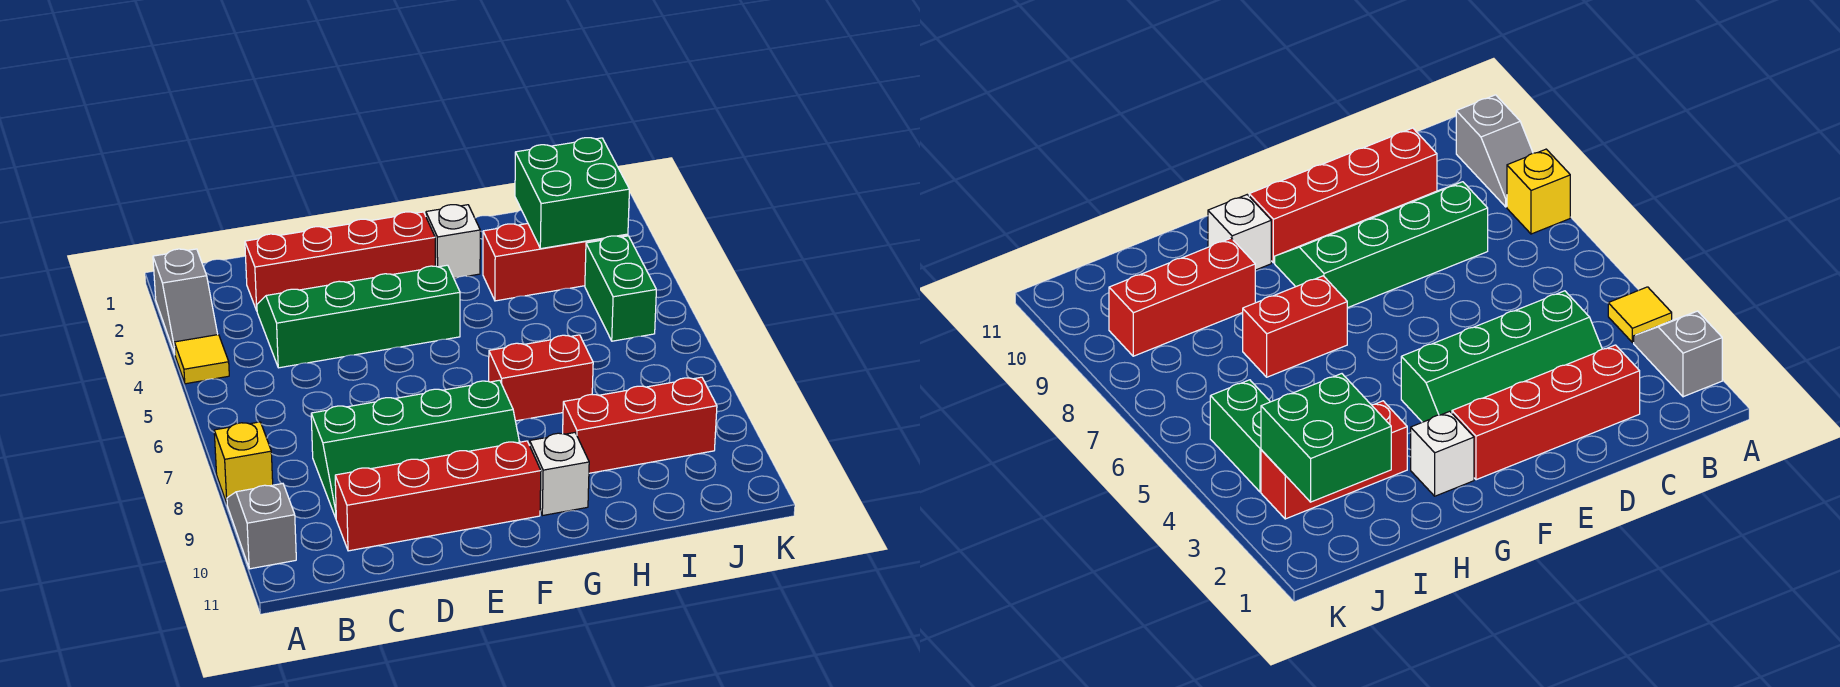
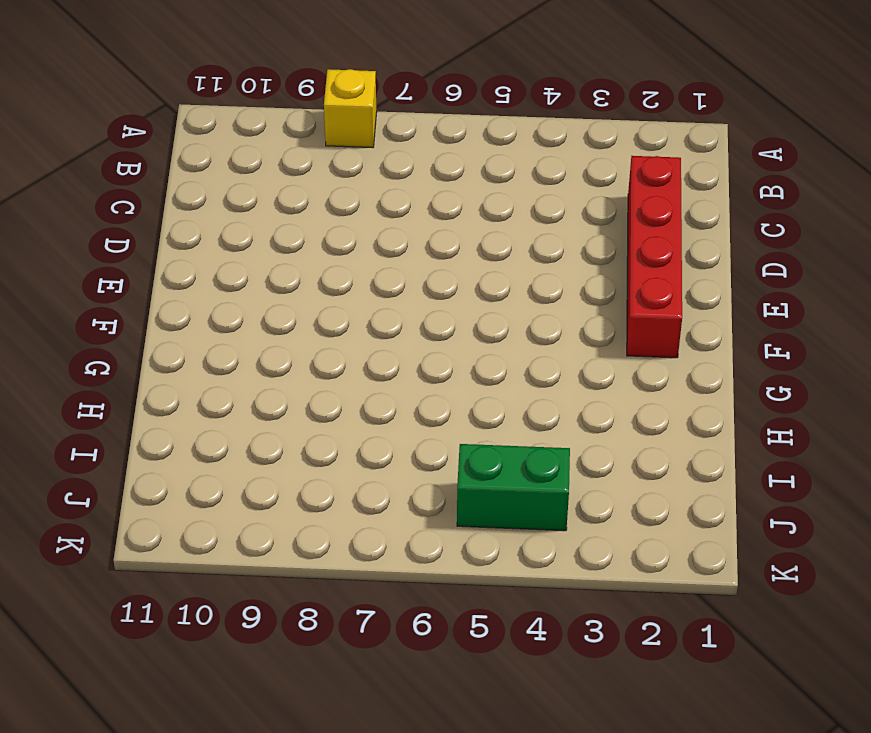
none -> grey slope A2:A3 level 1 top 2
none -> yellow tile A4 level 1
none -> grey slope A9:A10 level 1 top 10

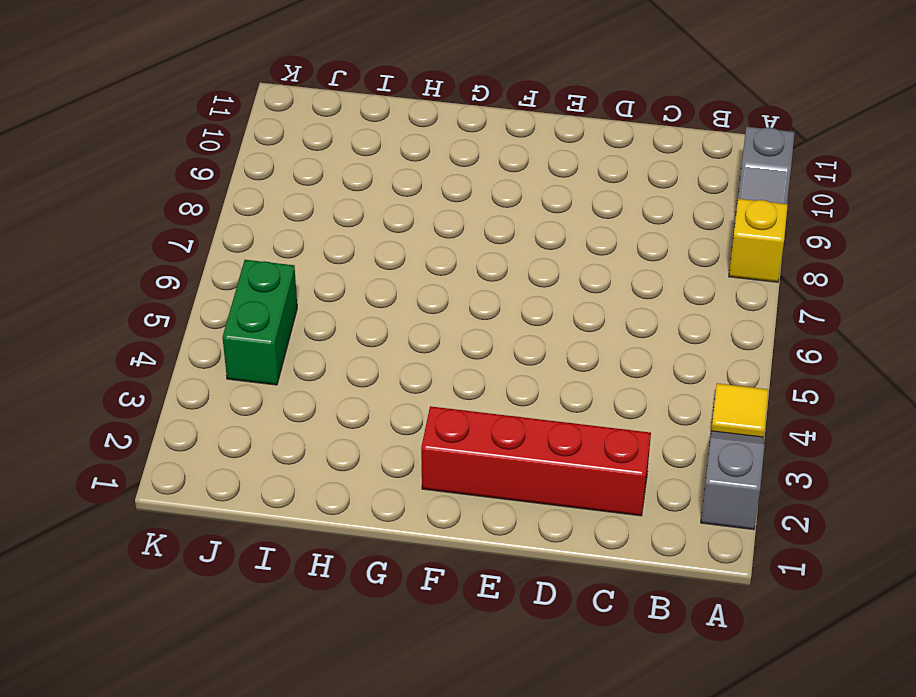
none -> green slope C3:F4 level 1 top 4
none -> green slope C8:F9 level 1 top 8
none -> red brick C10:F10 level 1

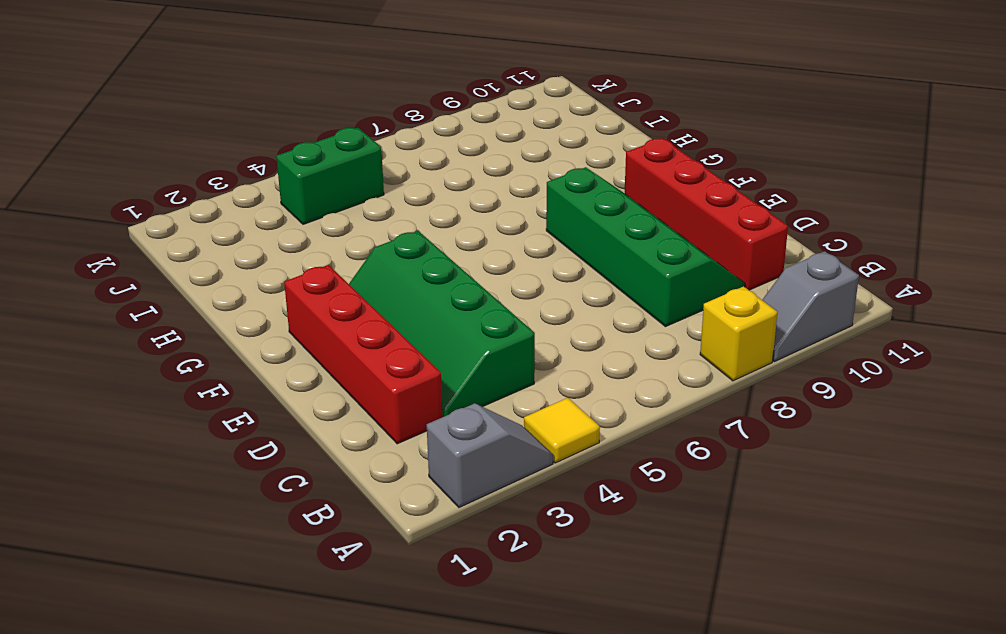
none -> white brick G2 level 1
none -> red brick G7:H7 level 1
none -> white brick G10 level 1

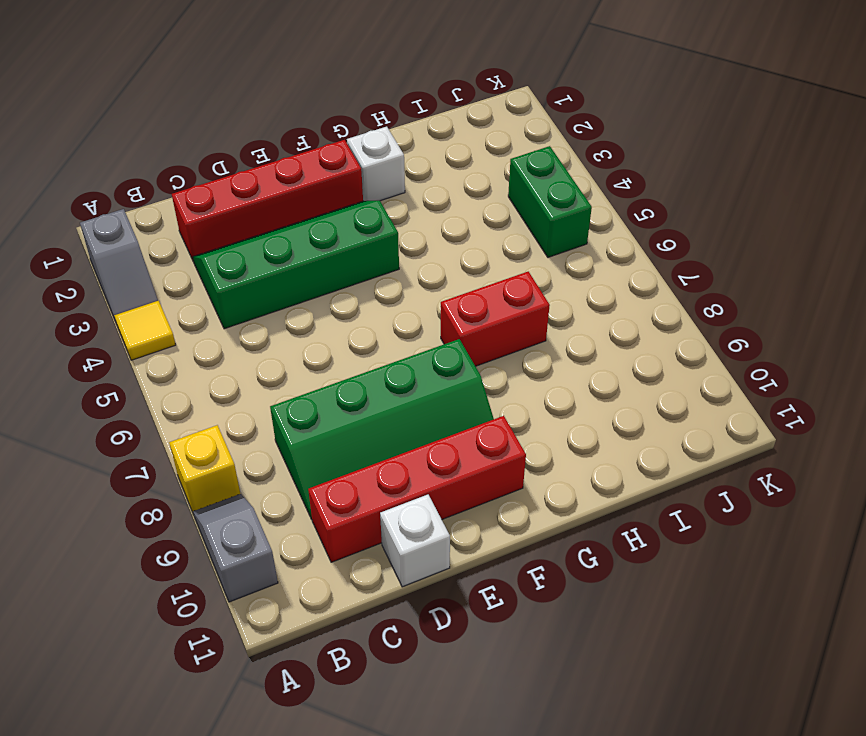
white brick D11 level 1 -> white brick G10 level 1
none -> red brick H3:J3 level 1
none -> red brick H9:J9 level 1
none -> green brick I2:J3 level 2

